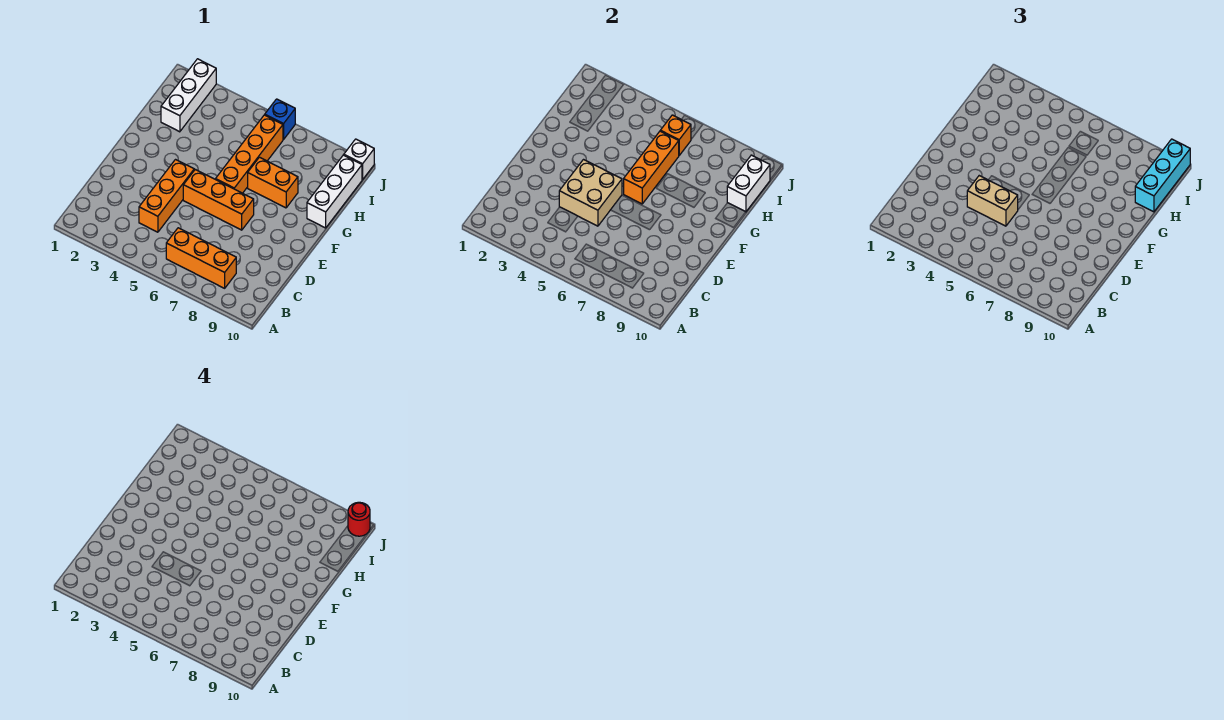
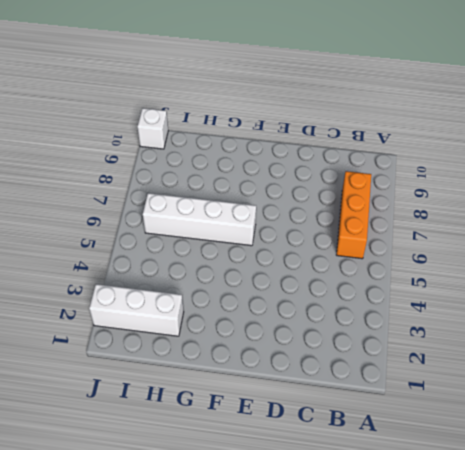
white brick F6:I6 level 1 -> orange brick F6:I6 level 1
none -> orange brick C4:E4 level 1
none -> orange brick E5:E7 level 1
none -> orange brick G7:G8 level 1

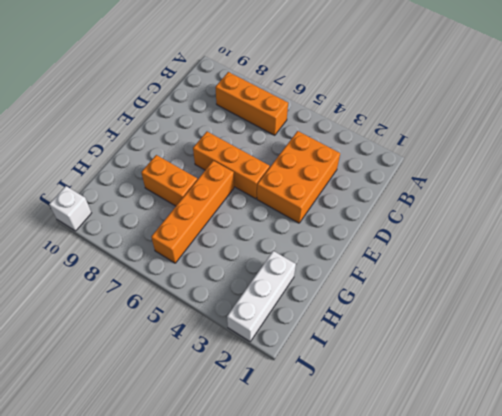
orange brick C3:E4 level 1 -> orange brick C4:E4 level 1
none -> white brick G10:I10 level 1
none -> blue brick J6 level 1
none -> tan brick D4:E5 level 2

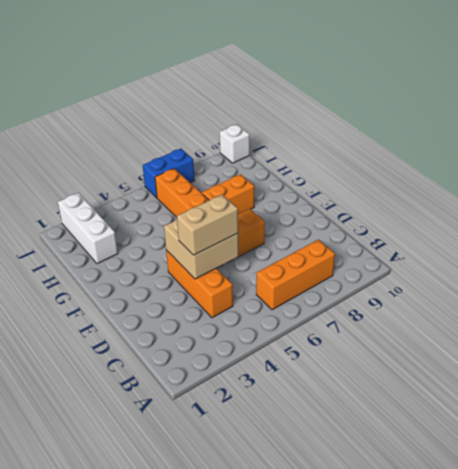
blue brick J6:J7 level 1 -> blue brick J6 level 1
none -> white brick G10:I10 level 1
none -> orange brick F6:H6 level 2
none -> white brick H10:I10 level 2

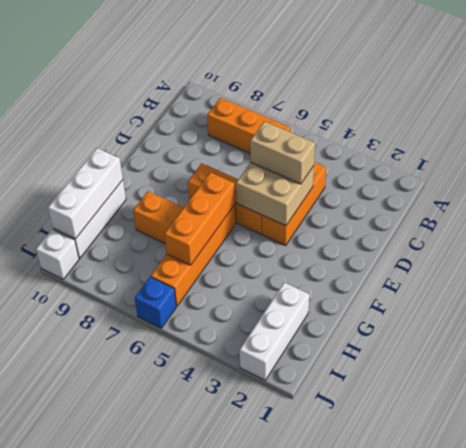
white brick G10:I10 level 2 -> white brick H10:I10 level 2
none -> orange brick I6 level 2
none -> cyan brick H10:J10 level 3
none -> red round brick J10 level 4

